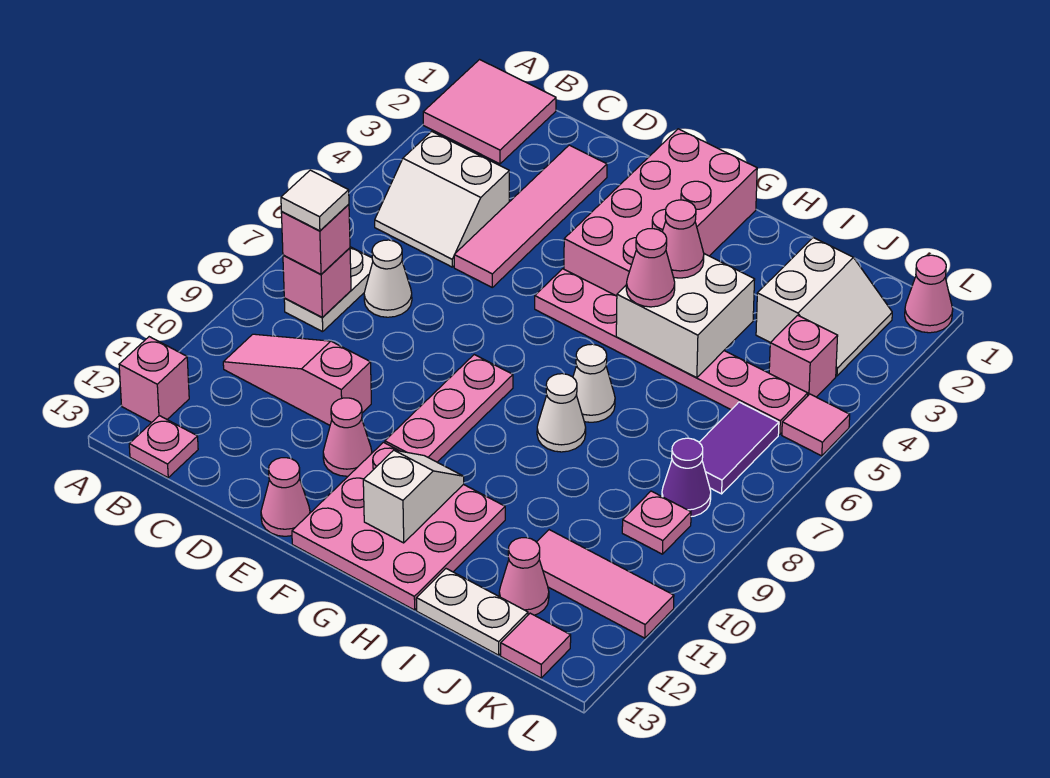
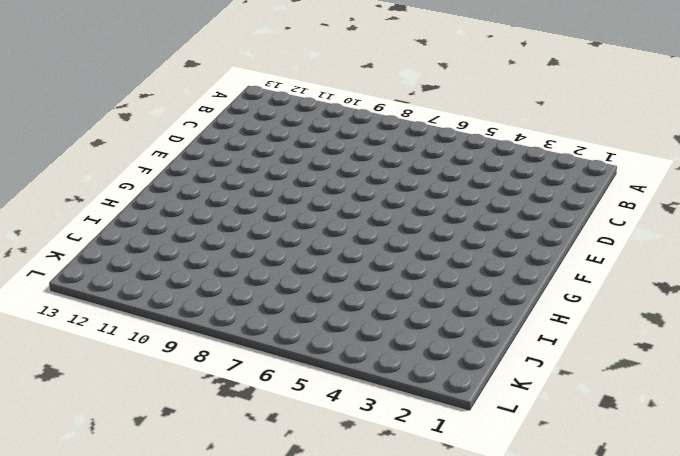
none -> pink tile A1:B2 level 1
none -> pink brick A12 level 1
none -> white slope B4:C5 level 1 top 4
none -> white plate B7:B8 level 1

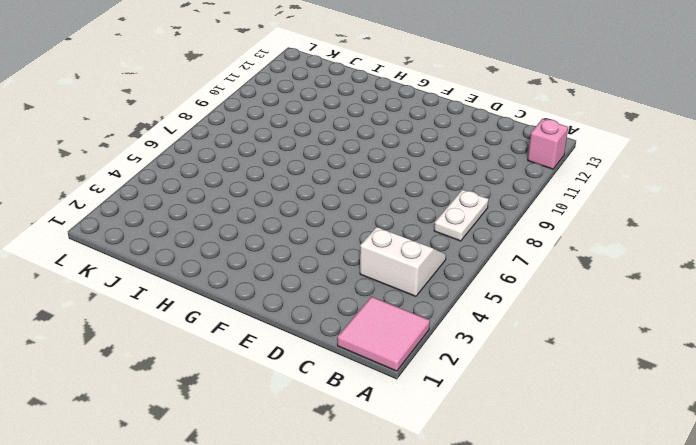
none -> pink slope B10:D10 level 1 top D
none -> pink plate B13 level 1
none -> white cone C7 level 1
none -> pink tile D2:D5 level 1

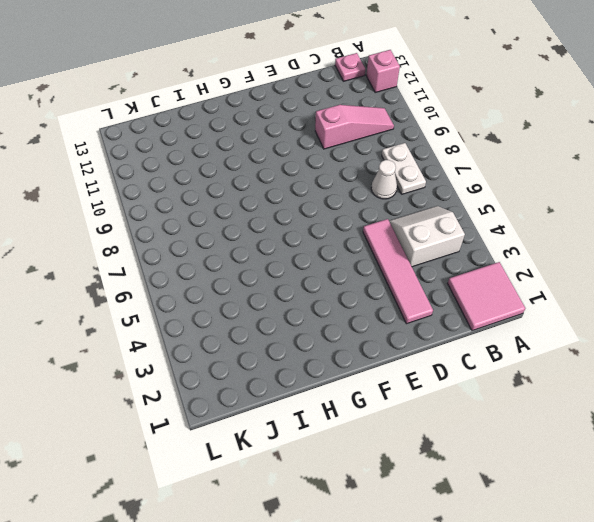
none -> pink cone E11 level 1
none -> pink cone E13 level 1
none -> pink brick F1:G4 level 1
none -> pink plate F5:K5 level 1

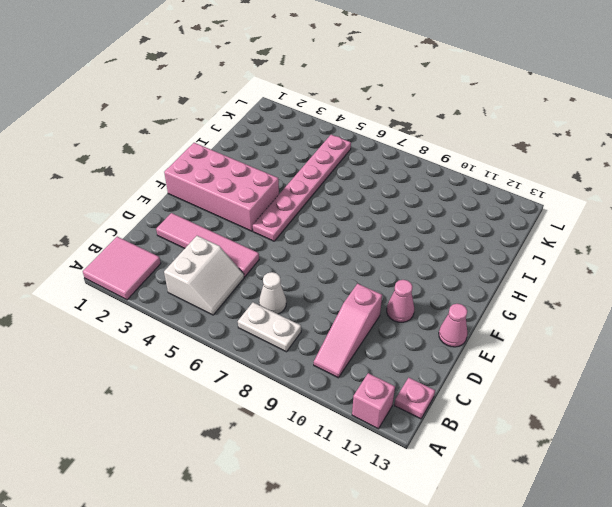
none -> pink plate F8:F10 level 1
none -> pink plate F11:H13 level 1
none -> white cone H7 level 1
none -> white cone H8 level 1

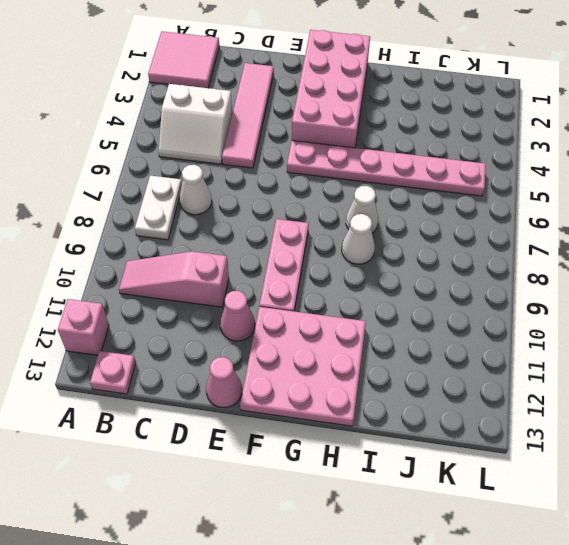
none -> white plate I13:J13 level 1
none -> white slope J2:K3 level 1 top J
none -> pink tile J11:L11 level 1
none -> pink cone J12 level 1

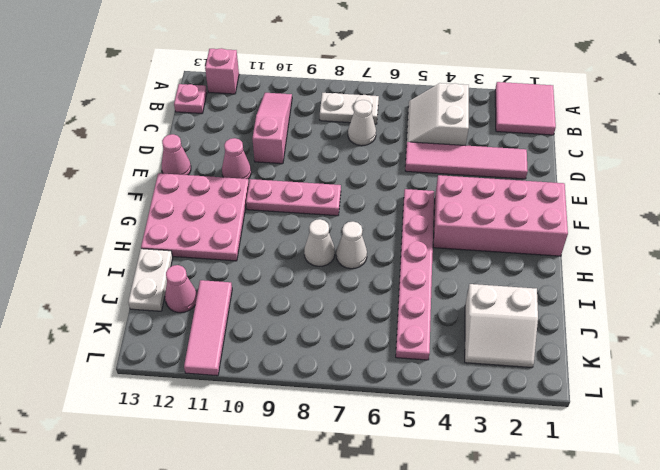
none -> pink brick K4 level 1
none -> purple tile K6:K7 level 1
none -> purple cone K8 level 1
none -> pink plate K9 level 1

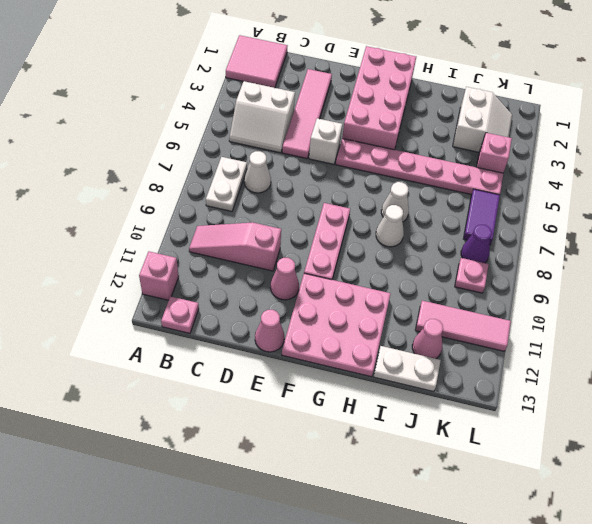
white brick E5 level 1 -> none
none -> pink tile K13 level 1
none -> pink cone L1 level 1
none -> pink tile L5 level 1
none -> pink brick B8 level 2

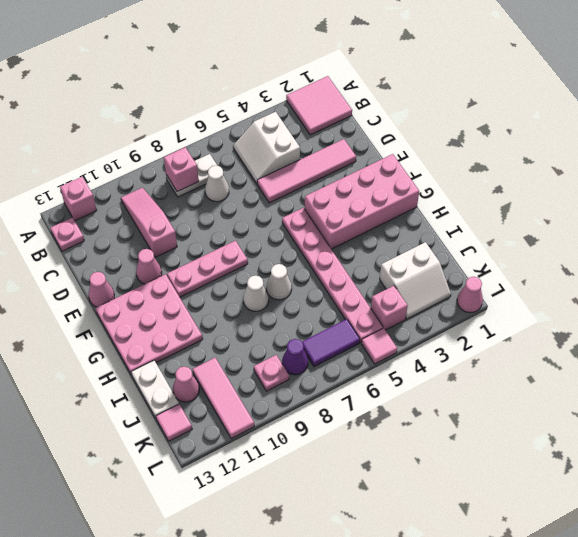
none -> white slope G11:G12 level 2 top 12
none -> white brick H4:I5 level 2
none -> pink brick B8 level 3
none -> pink cone H4 level 3

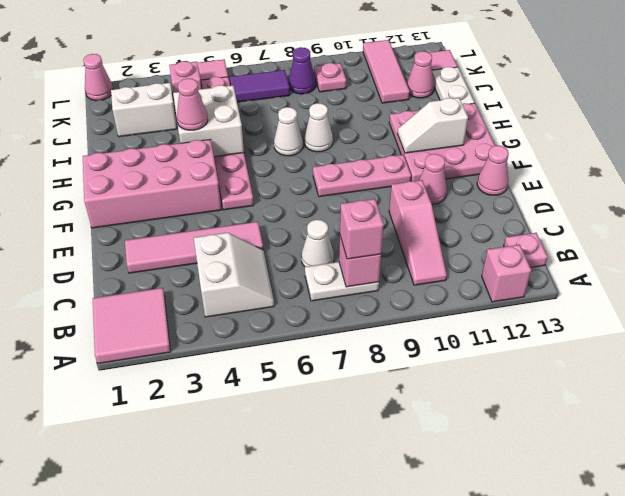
none -> pink cone H5 level 3
none -> white tile B8 level 4

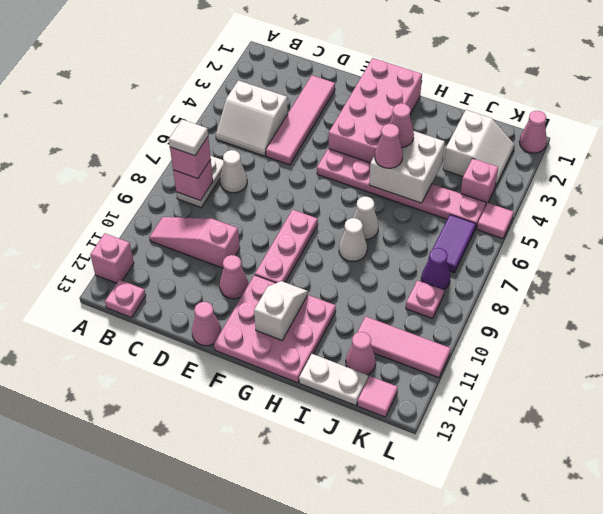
none -> pink tile A1:B2 level 1

